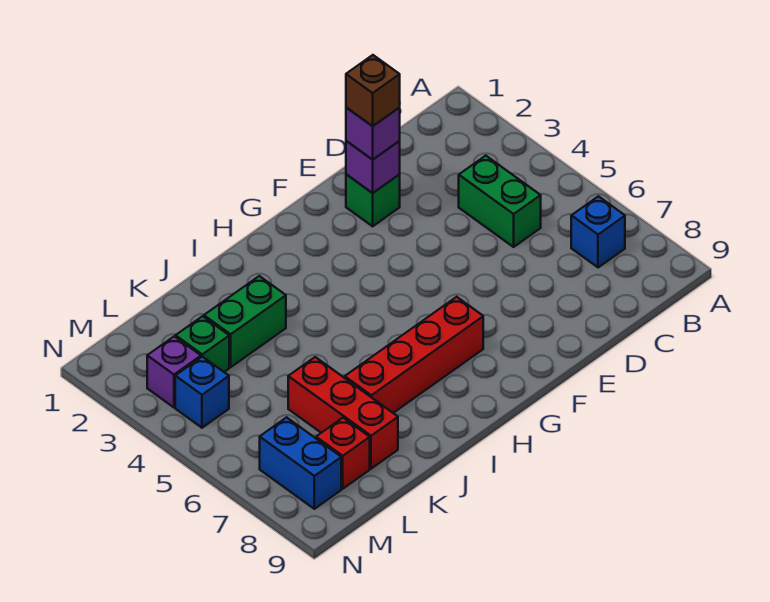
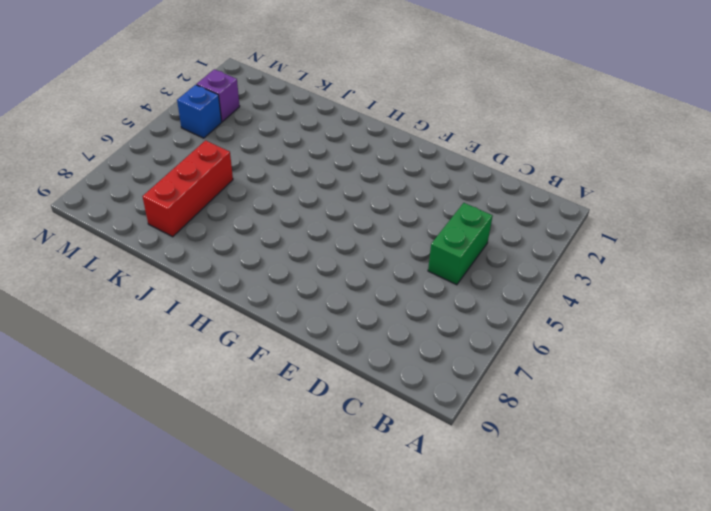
none -> blue brick B7 level 1
none -> green brick E2 level 1
none -> red brick G7:J7 level 1

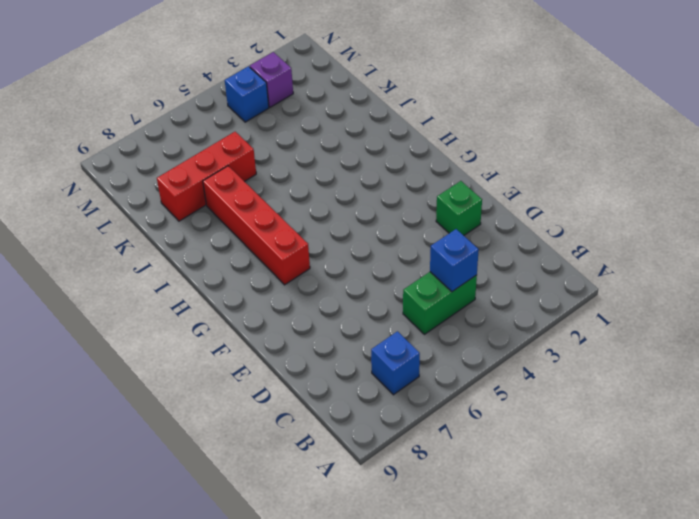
blue brick C4 level 2 -> none
none -> green brick J3:K3 level 1
none -> green brick L3 level 1
none -> red brick L8 level 1

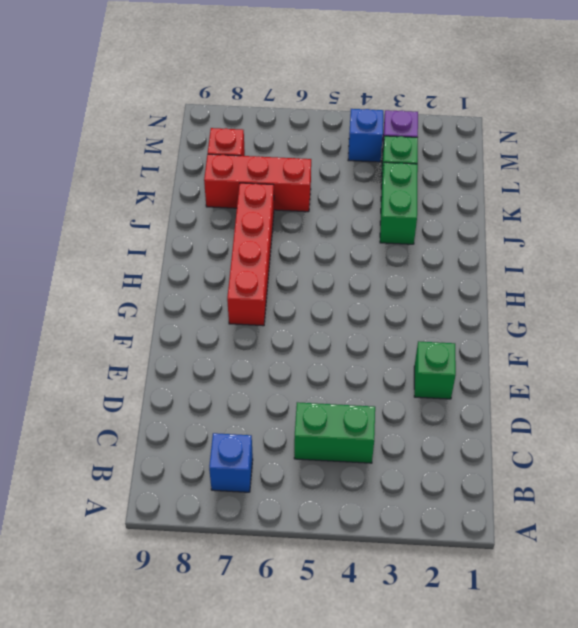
none -> blue brick M7:M8 level 1
none -> purple brick E2 level 2
none -> purple brick E2 level 3

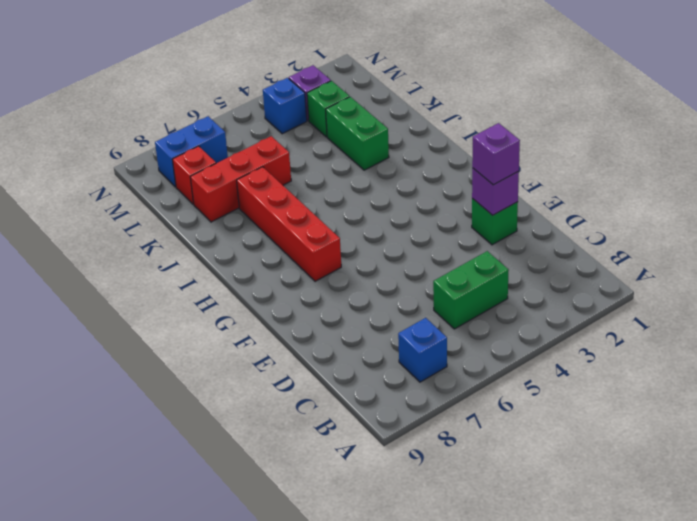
none -> brown brick E2 level 4

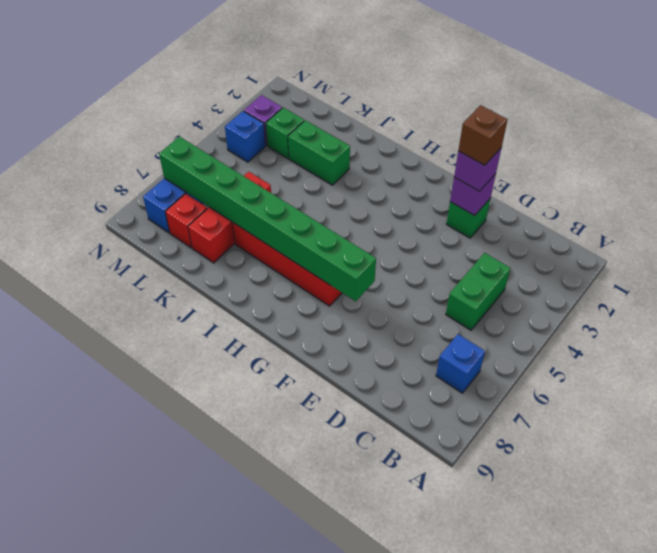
green brick F7:M7 level 2 -> none

